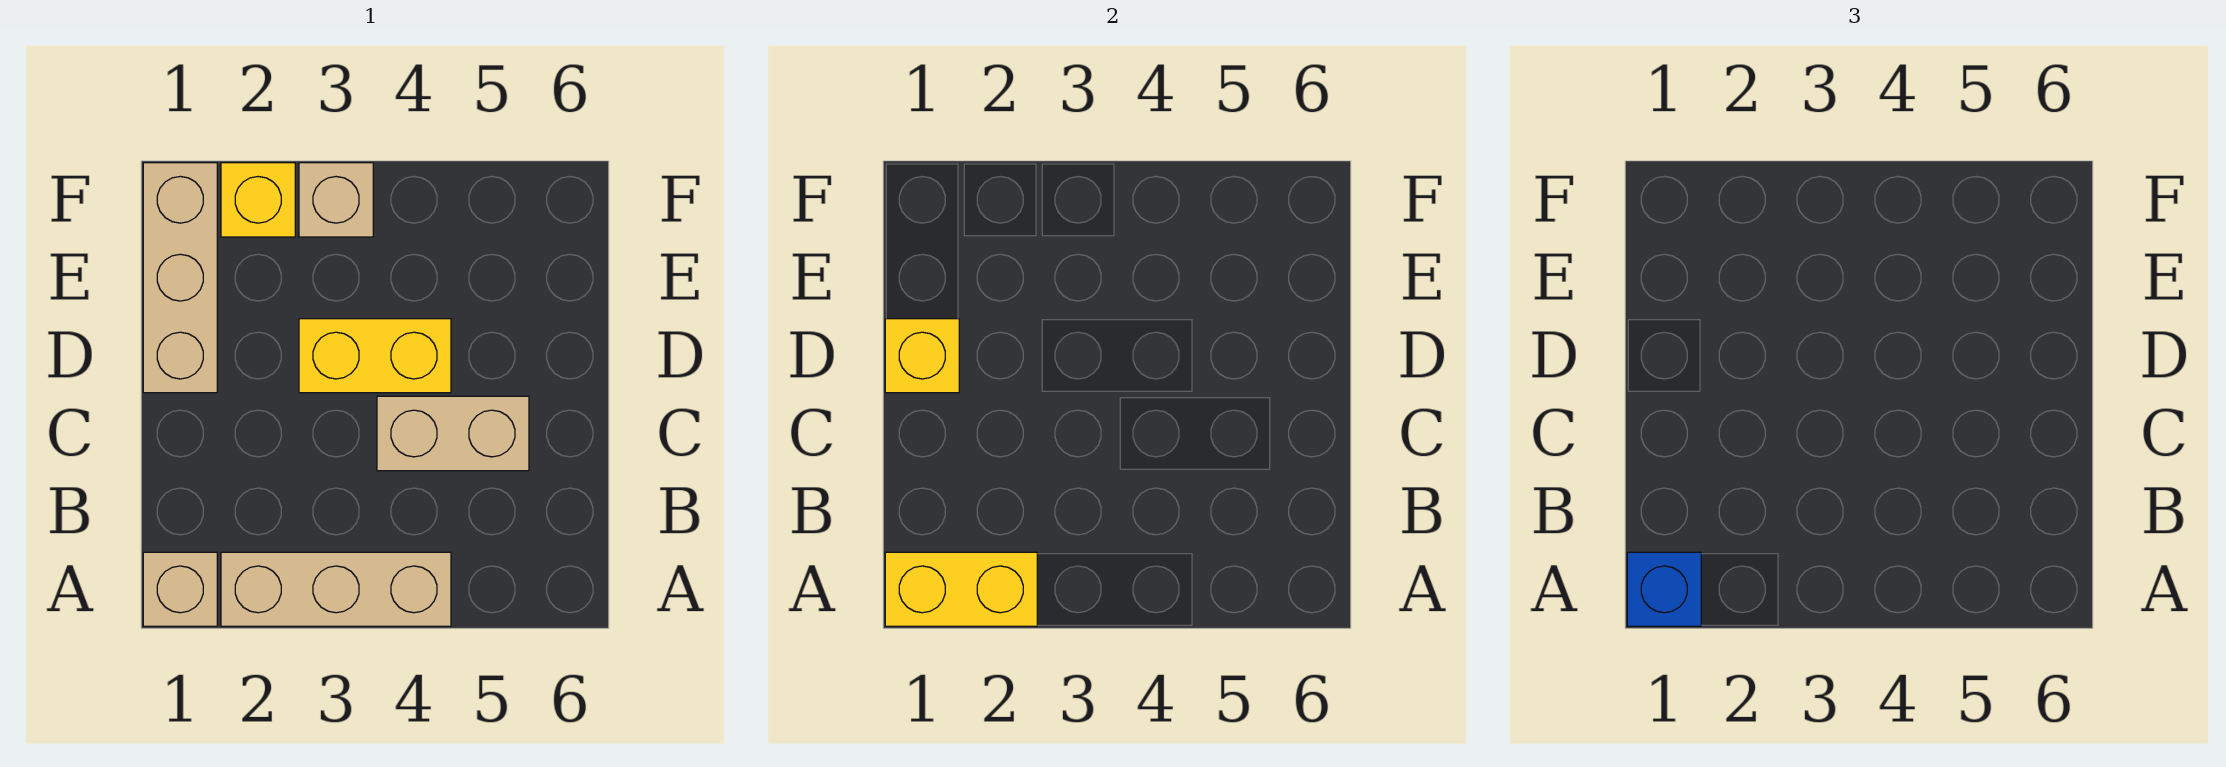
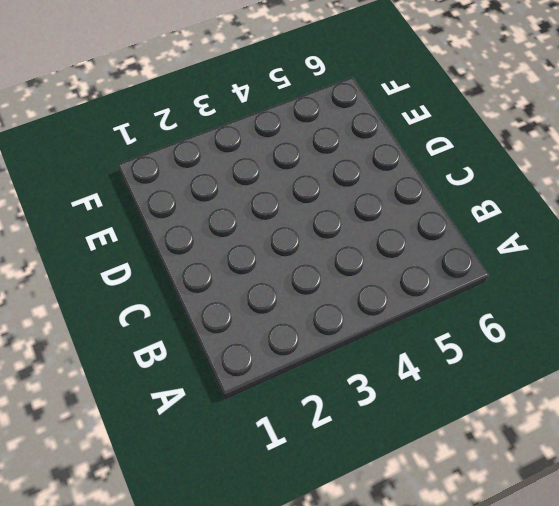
none -> tan brick A1 level 1
none -> tan brick A2:A4 level 1

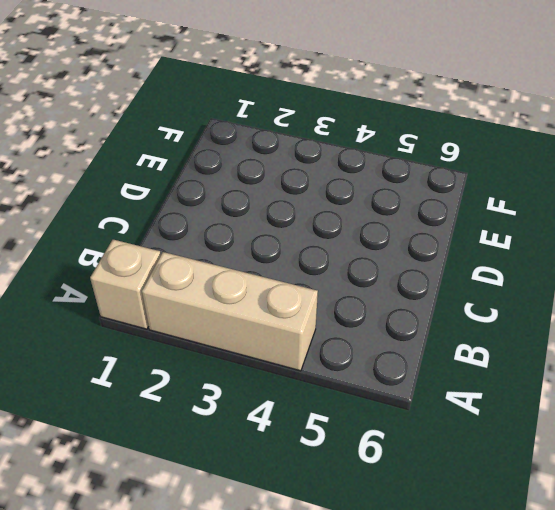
none -> tan brick C4:C5 level 1
none -> tan brick D1:F1 level 1

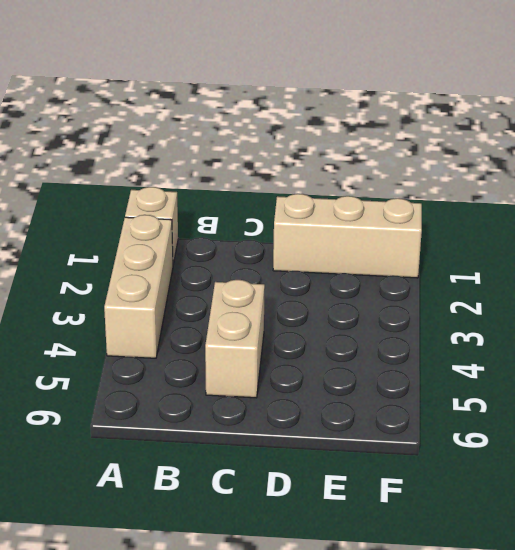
none -> yellow brick D3:D4 level 1
none -> yellow brick F2 level 1

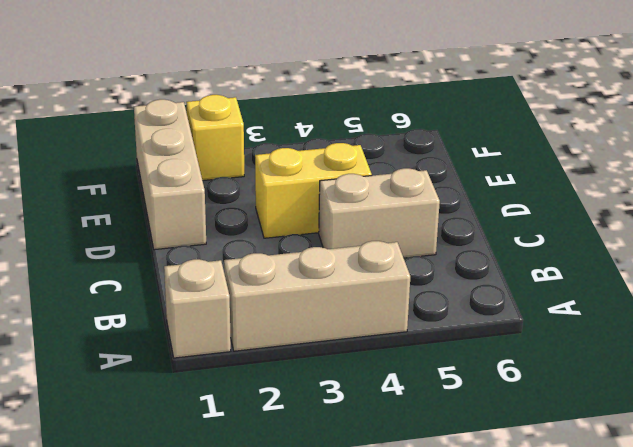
none -> tan brick F3 level 1
none -> yellow brick A1:A2 level 2

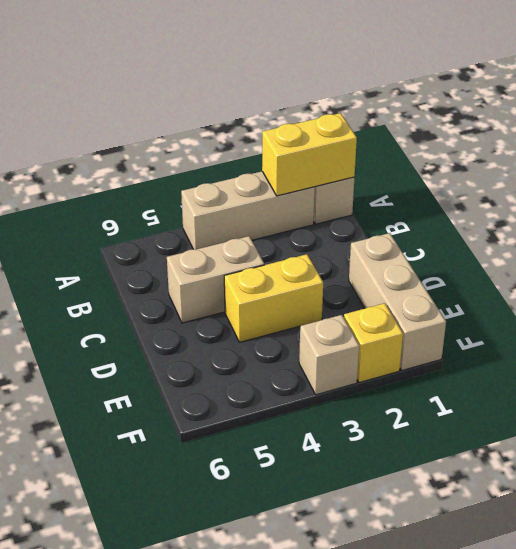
none -> yellow brick D1 level 2
none -> blue brick A1 level 3

